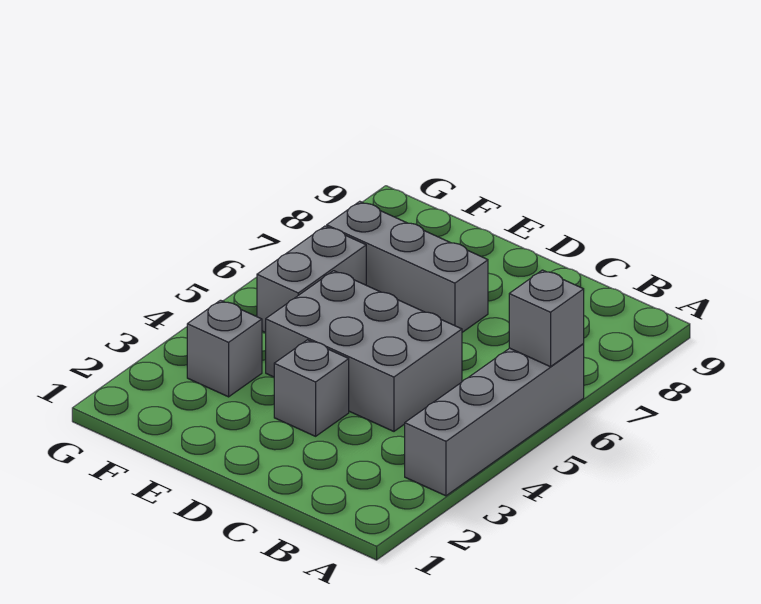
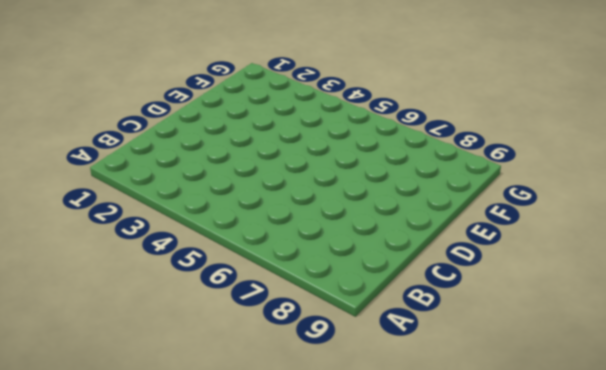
none -> grey brick A3:A6 level 1
none -> grey brick C4:E5 level 1

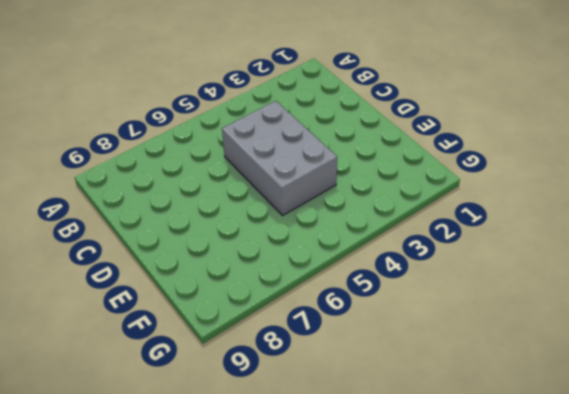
none -> grey brick A3:A6 level 1
none -> grey brick D3 level 1

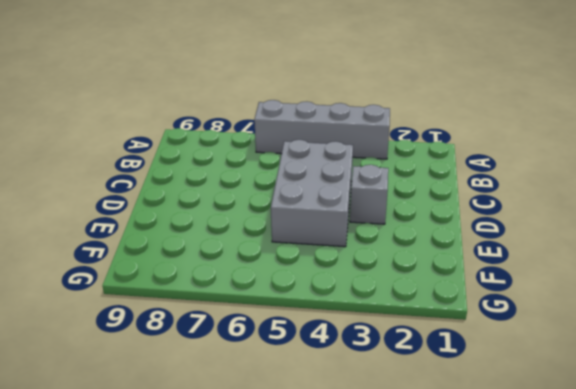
none -> grey brick D7:F7 level 1
none -> grey brick F3 level 1

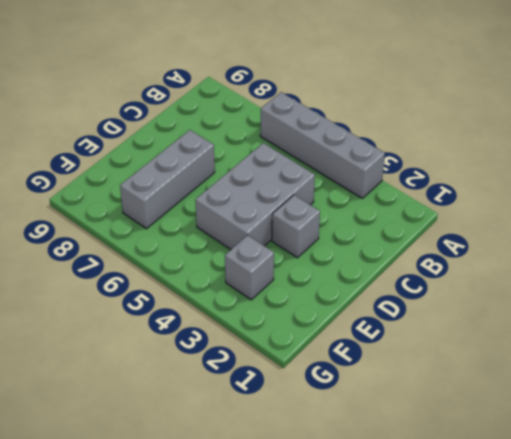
none -> grey brick F5:F6 level 1
none -> grey brick A6 level 2

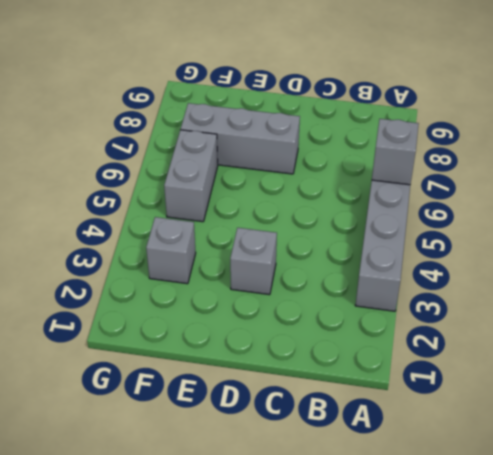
none -> grey brick C4:E5 level 1

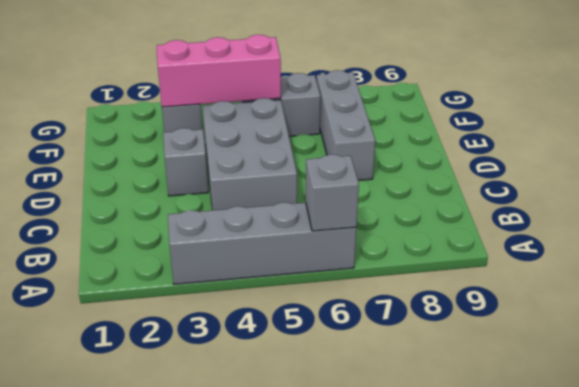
pink brick F3:F5 level 2 -> none

